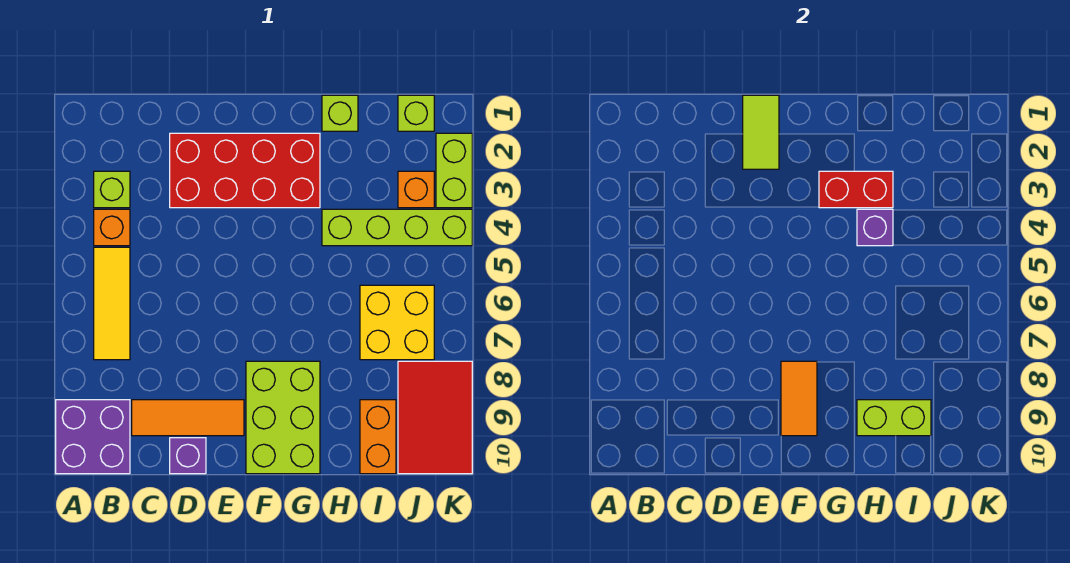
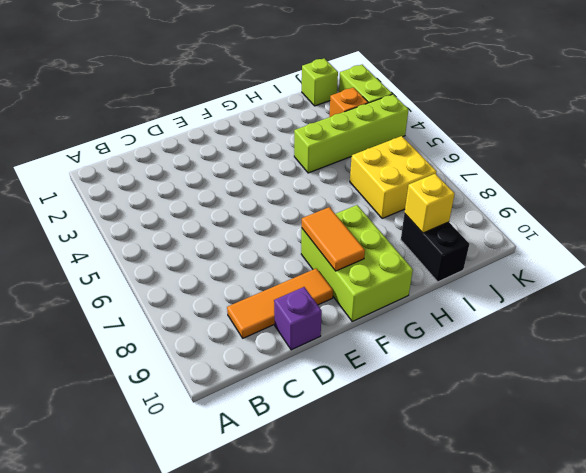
black brick I9:I10 level 1 -> orange brick I9:I10 level 1
yellow brick I9 level 2 -> lime brick H9:I9 level 2
none -> purple brick A9:B10 level 1
none -> lime brick B3 level 1
none -> orange brick B4 level 1

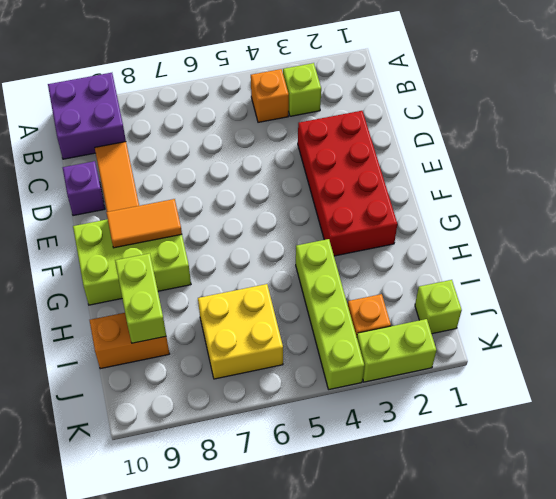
none -> yellow tile B5:B7 level 1
none -> lime brick H1 level 1
none -> red tile J8:K10 level 1

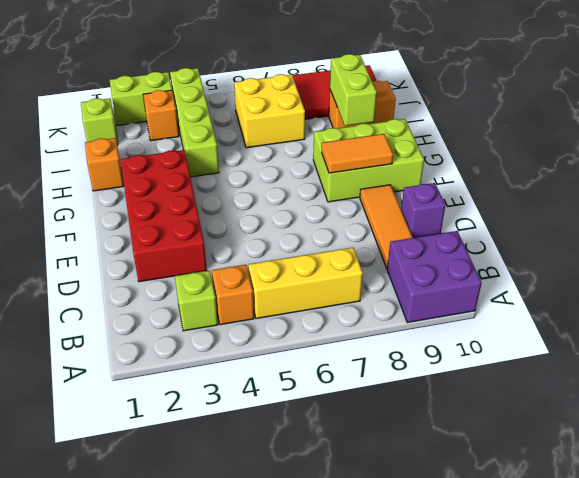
yellow brick B5:B7 level 1 -> yellow tile B5:B7 level 1
orange brick H1 level 1 -> lime brick H1 level 1
none -> lime tile E1:E2 level 2
none -> red brick G3:H3 level 2
none -> purple brick H4 level 2

